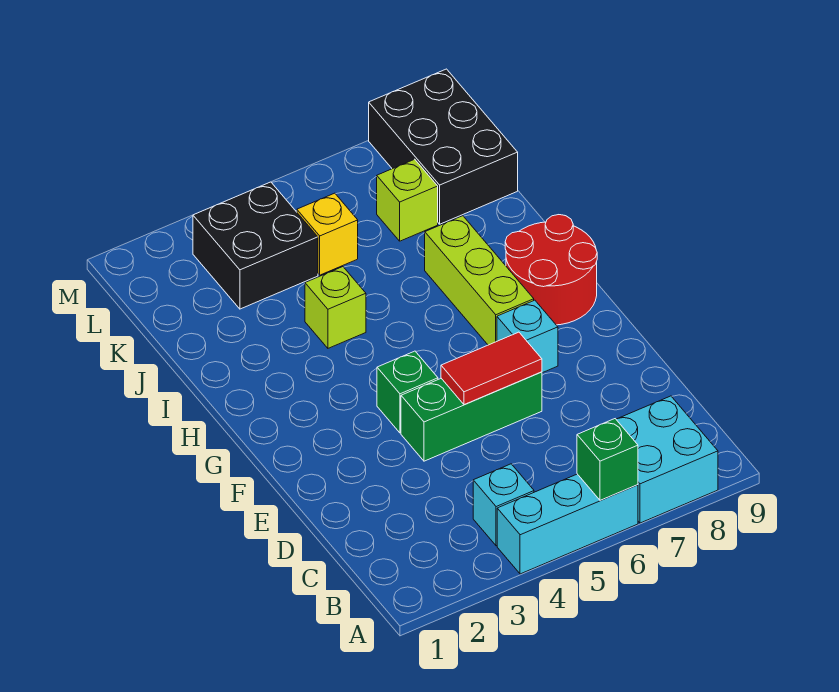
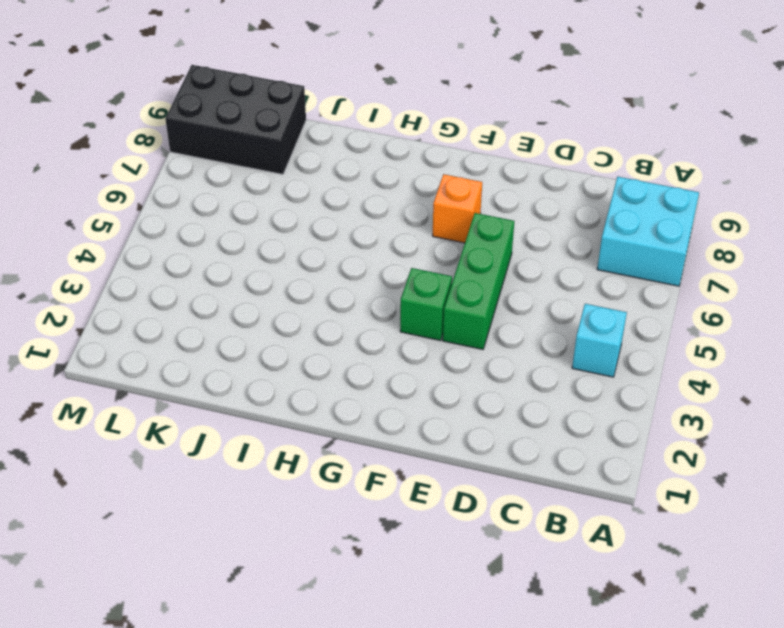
orange brick F7 level 1 -> cyan brick F7 level 1
none -> cyan brick A4:A6 level 1
none -> lime brick G7:I7 level 1
none -> red round brick G8:H9 level 1

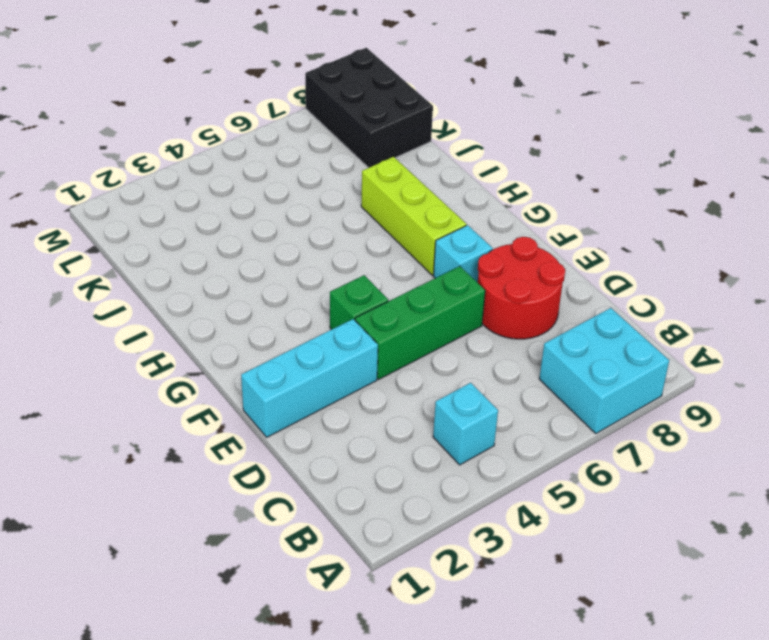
red round brick D7:E8 level 1 -> red round brick G8:H9 level 1
cyan brick E1:E3 level 1 -> cyan brick A4:A6 level 1
none -> lime brick I4 level 1
none -> black brick K3:L4 level 1
none -> yellow brick K5 level 1

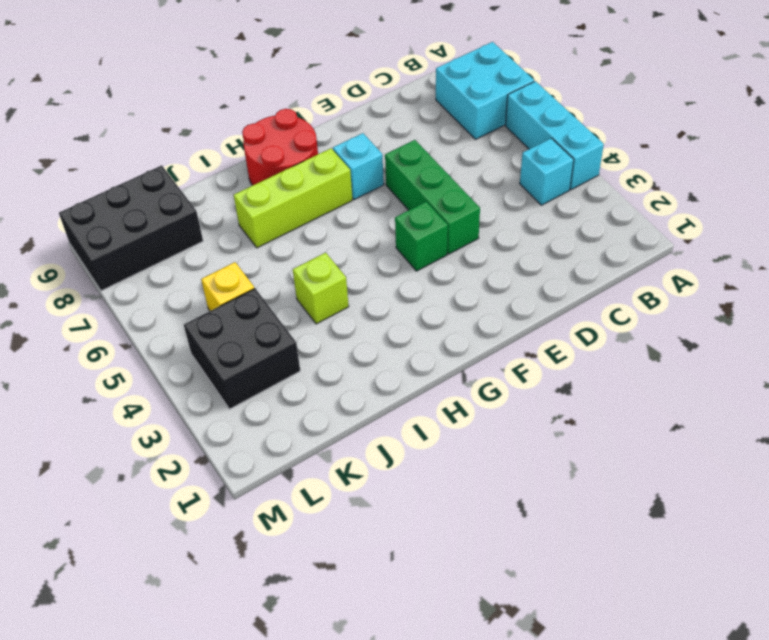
none -> lime brick K7 level 1
none -> green brick A6 level 2
none -> red tile E5:E6 level 2

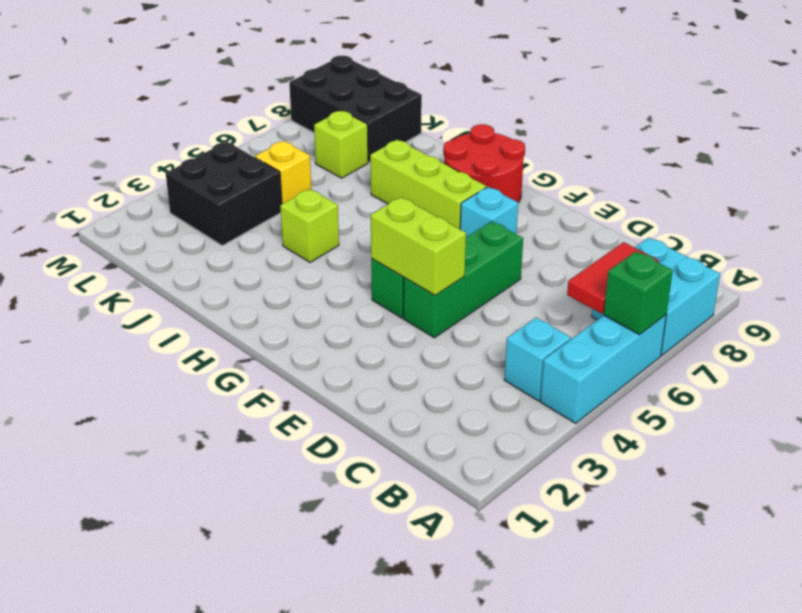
red tile B6:B7 level 2 -> red tile E5:E6 level 2
lime brick E4:F4 level 2 -> none

